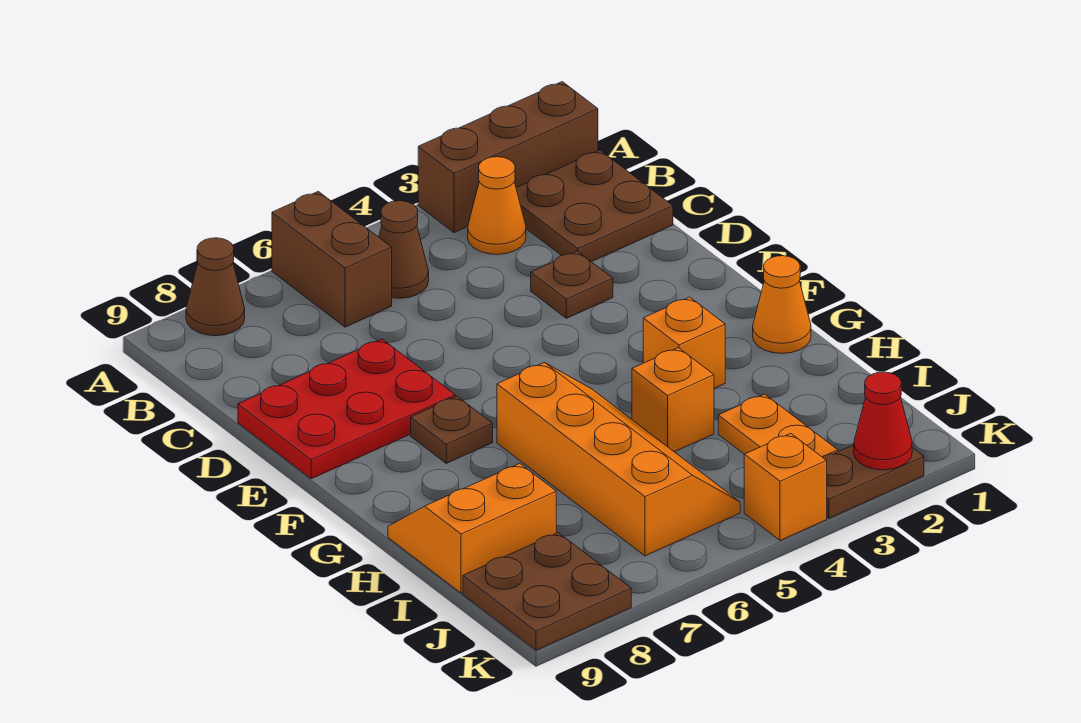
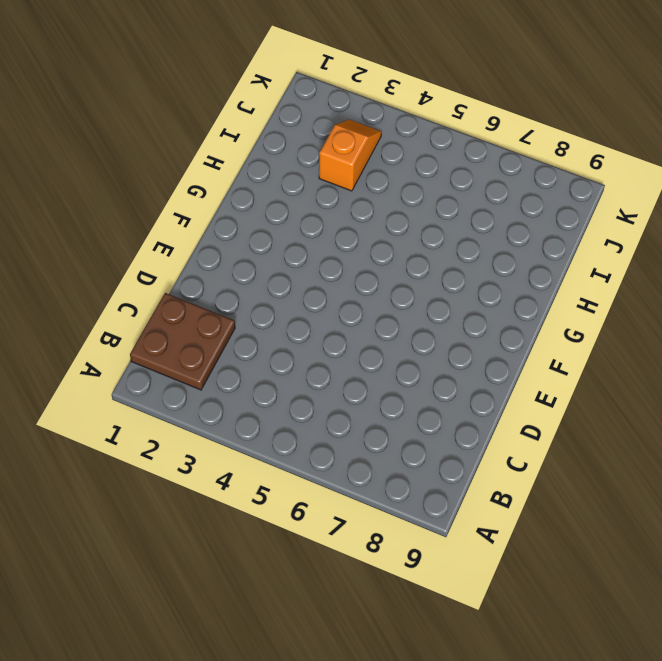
orange slope I3:J3 level 1 top I -> orange plate I3:J3 level 1
none -> brown brick A1:A3 level 1
none -> brown brick A6:B6 level 1
none -> brown cone A8 level 1

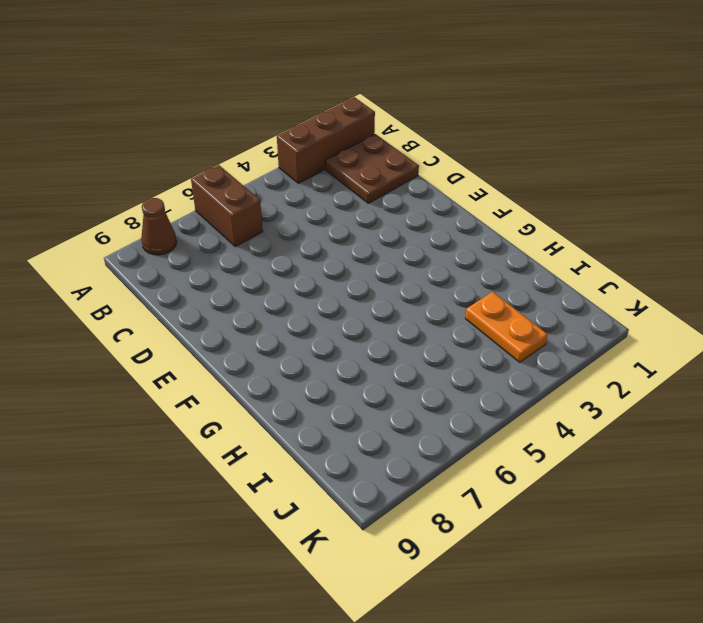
none -> orange cone B3 level 1
none -> brown cone B5 level 1
none -> brown plate D3 level 1

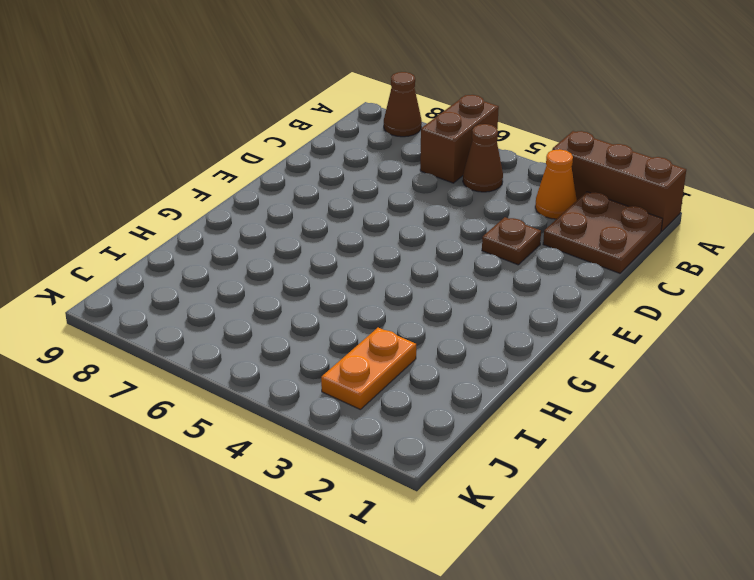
none -> red plate D7:E9 level 1
none -> brown plate F7 level 1
none -> orange cone G1 level 1

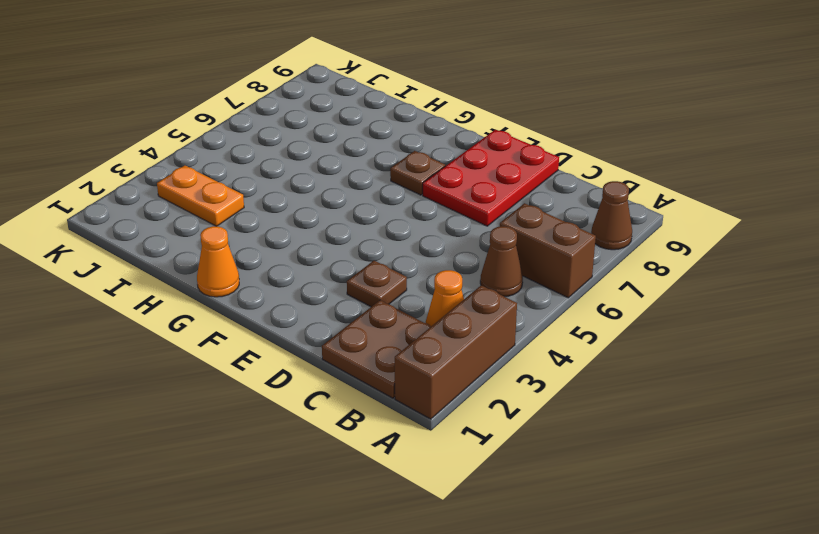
none -> orange brick G3 level 1
none -> orange slope G5:J6 level 1 top 6
none -> orange brick H4 level 1

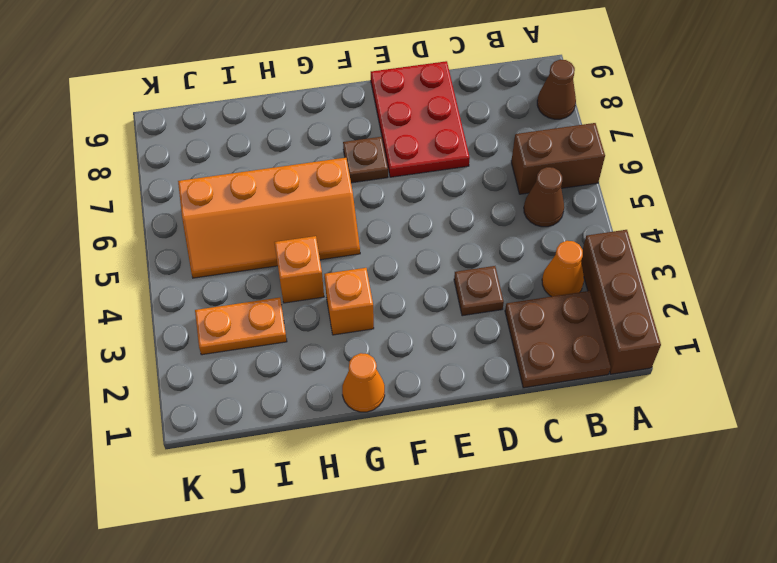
none -> orange slope H8:I9 level 1 top I
none -> brown plate J8:K9 level 1
none -> brown plate K2:K3 level 1

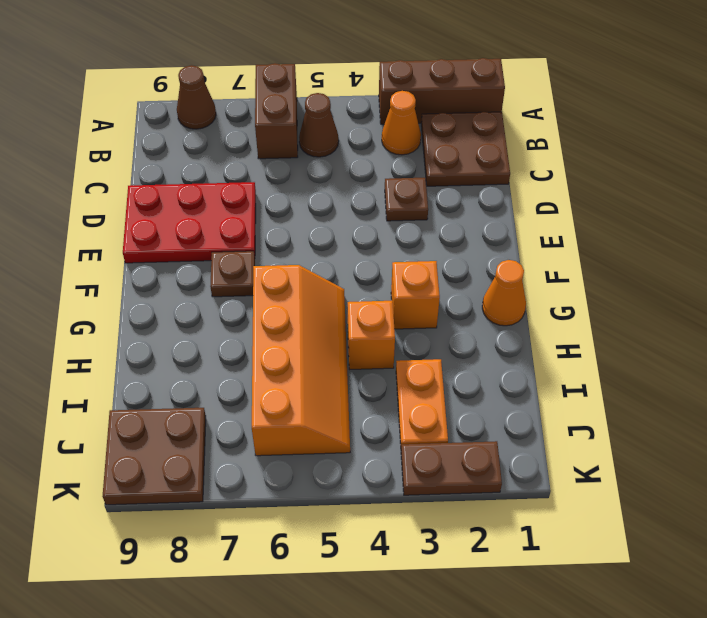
none -> orange slope H8:I9 level 1 top I
none -> orange brick K4 level 1
none -> red cone K2 level 2

